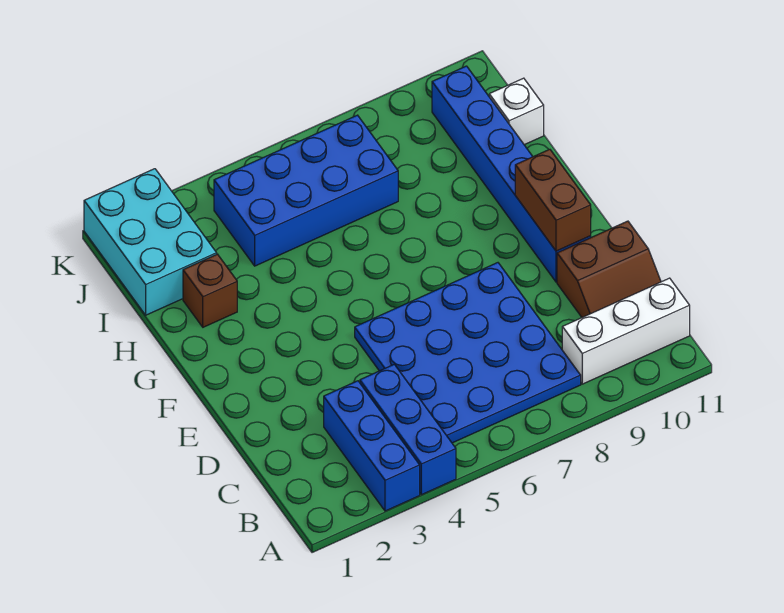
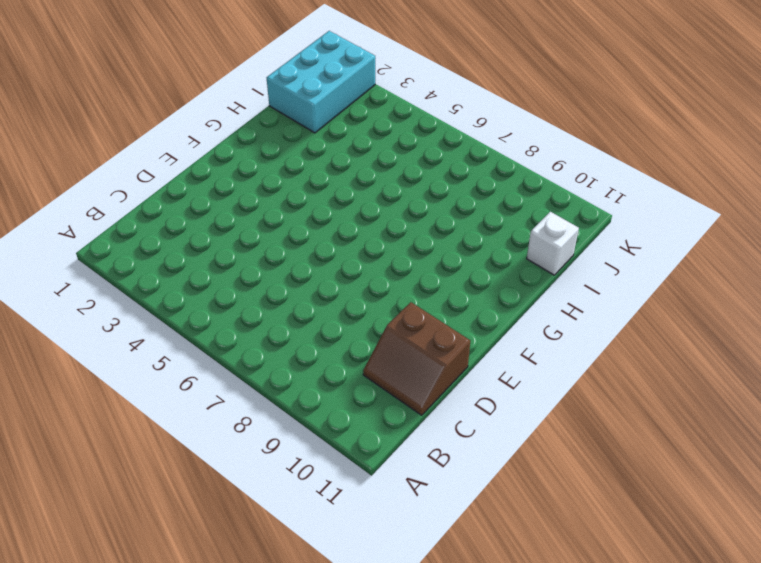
none -> blue brick A3:C3 level 1
none -> blue brick A4:C4 level 1

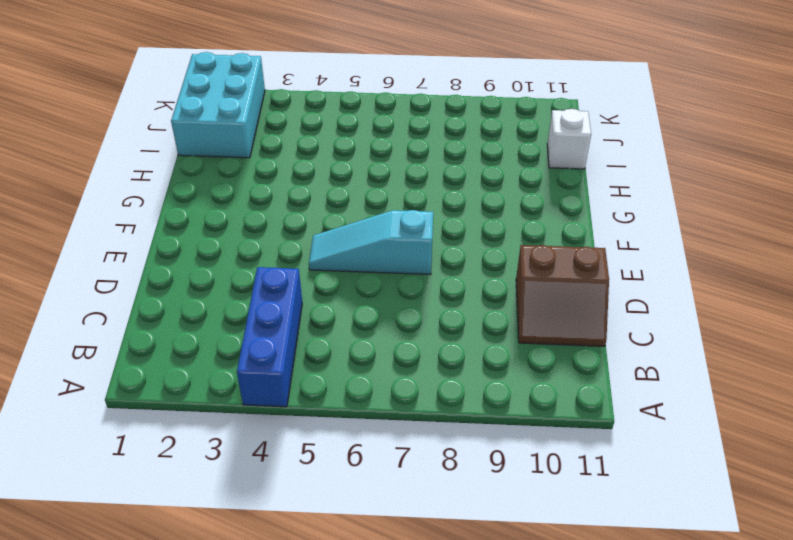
cyan slope E5:E7 level 1 top 7 -> blue plate B5:E8 level 1
none -> blue brick A3:C3 level 1
none -> white brick B9:B11 level 1

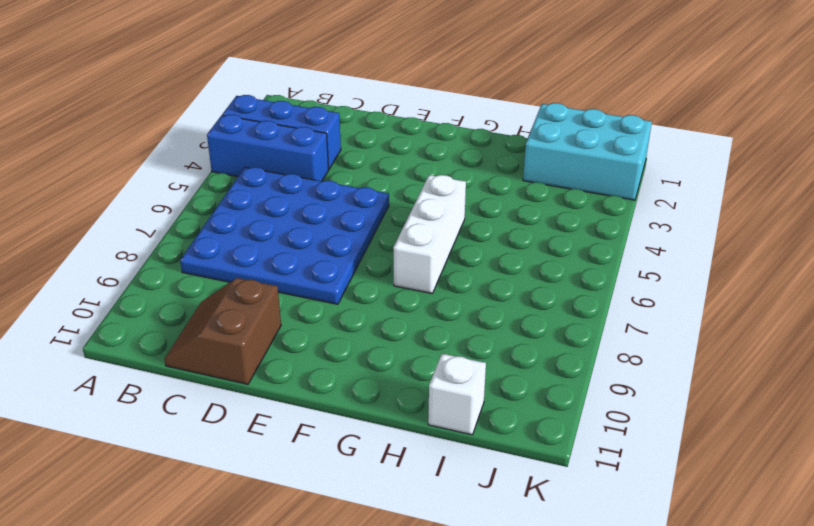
white brick G5:G7 level 1 -> white brick B9:B11 level 1
none -> blue brick E10:J10 level 1
none -> brown brick H2 level 1

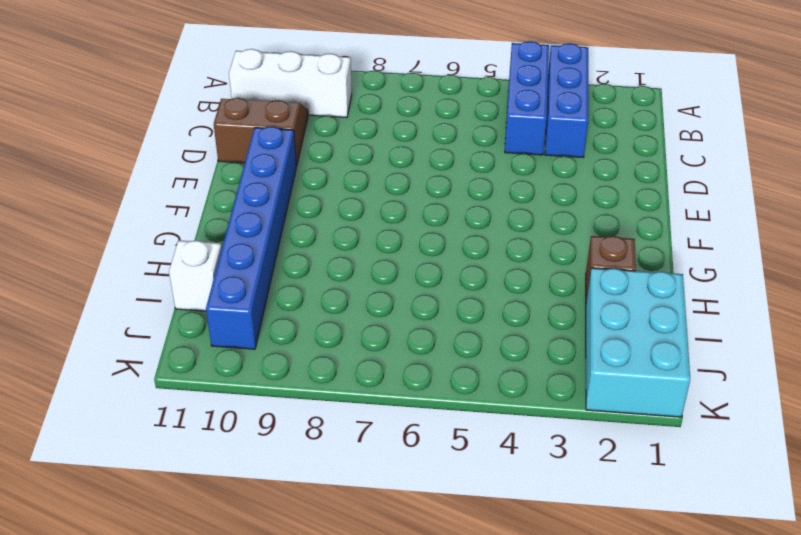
none -> blue plate B5:E8 level 1
none -> blue brick I4:J7 level 1

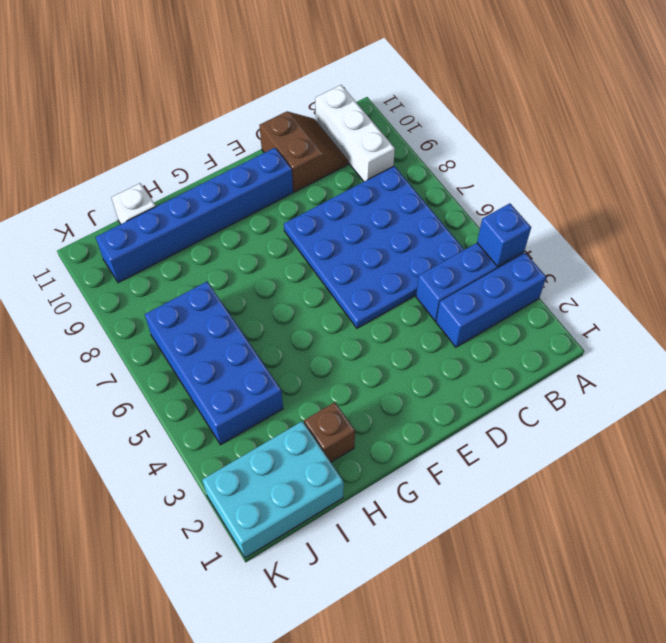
blue brick A4 level 2 -> none
none -> brown brick E10:F10 level 2

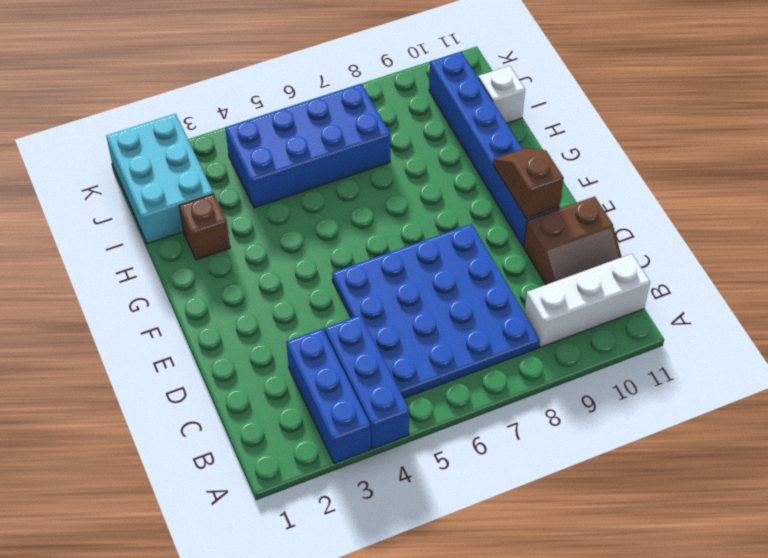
brown slope E10:F10 level 2 top E -> brown brick E10:F10 level 2

